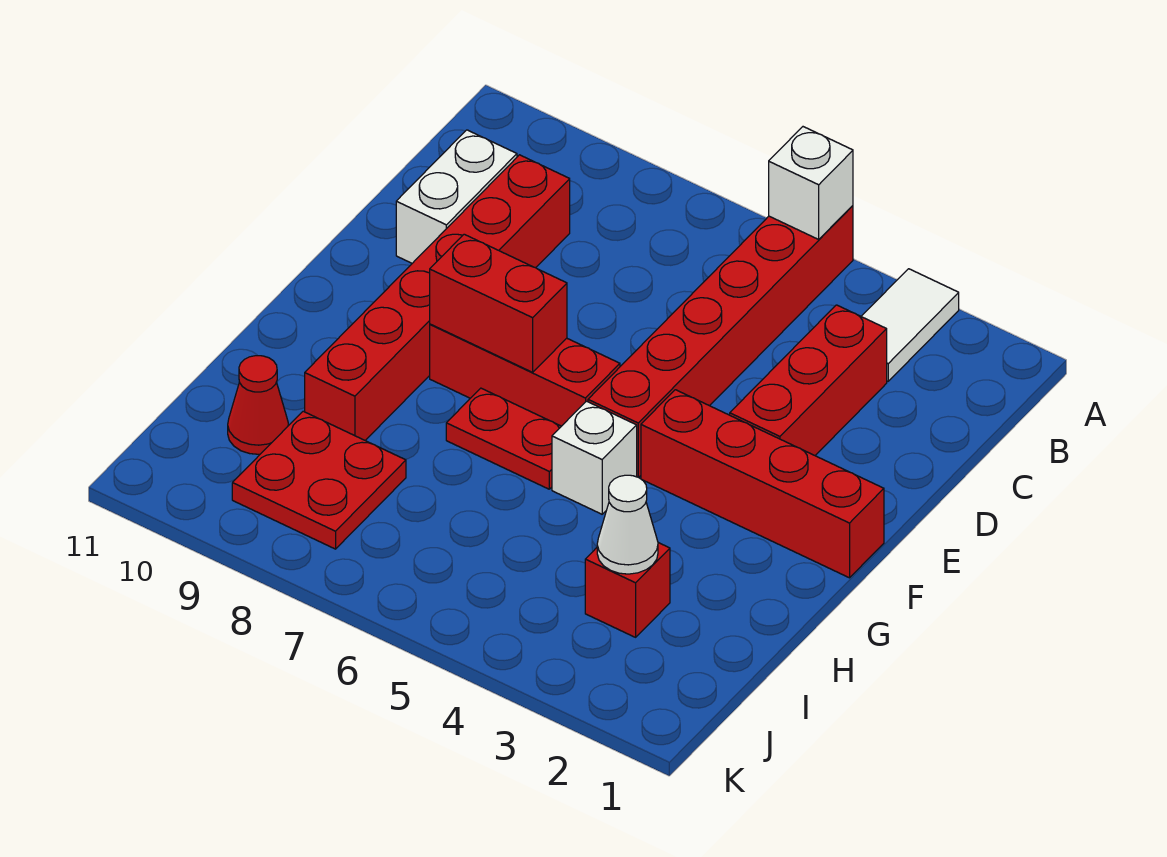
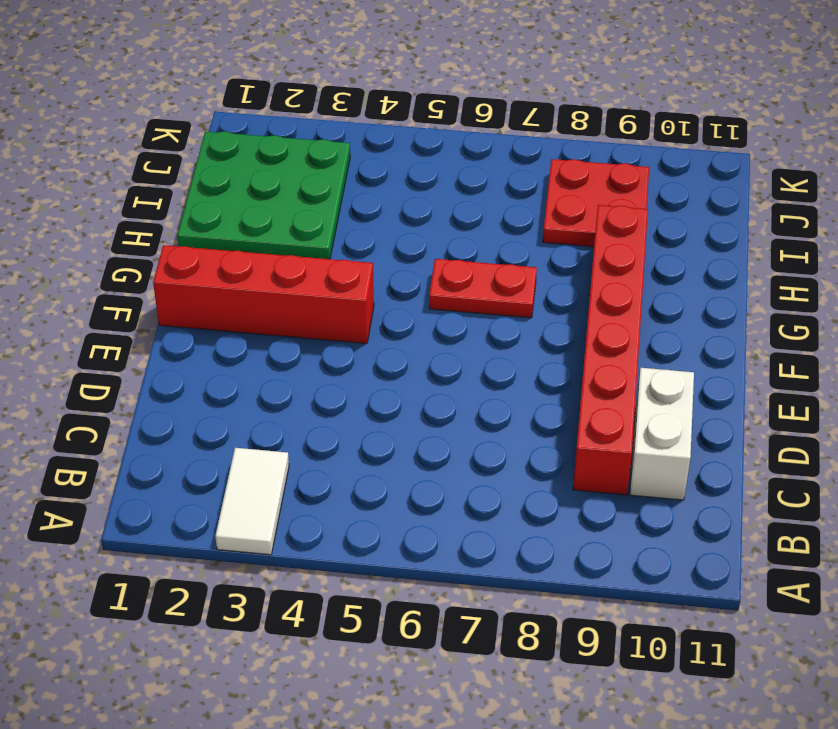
green plate H1:J3 level 1 -> red brick I3 level 1
none -> red brick A5:F5 level 1
none -> red brick C3:E3 level 1
none -> red brick F6:F8 level 1

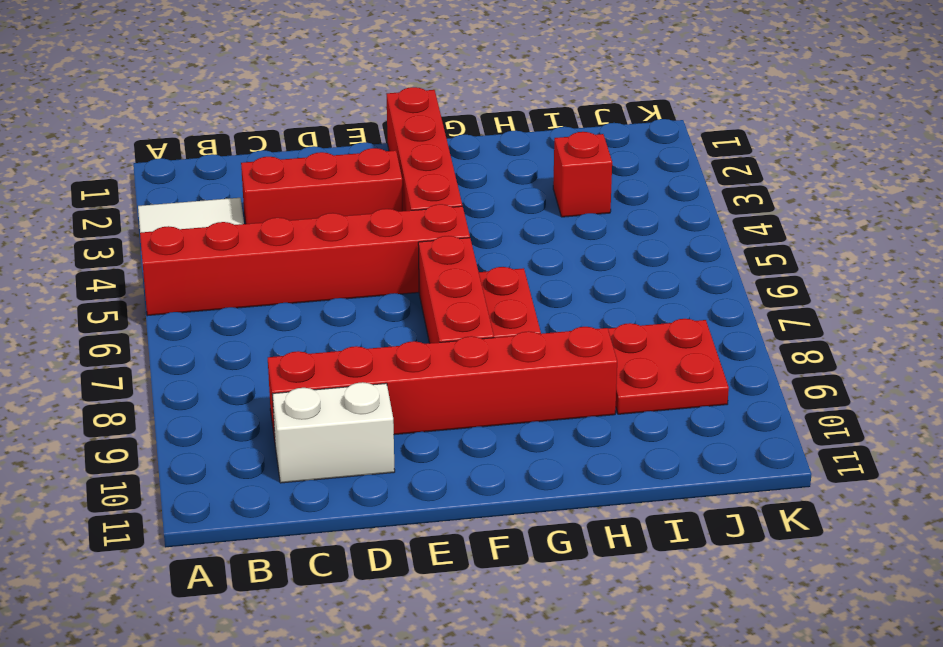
none -> white brick G5 level 1
none -> red cone I10 level 1
none -> white brick A5 level 2

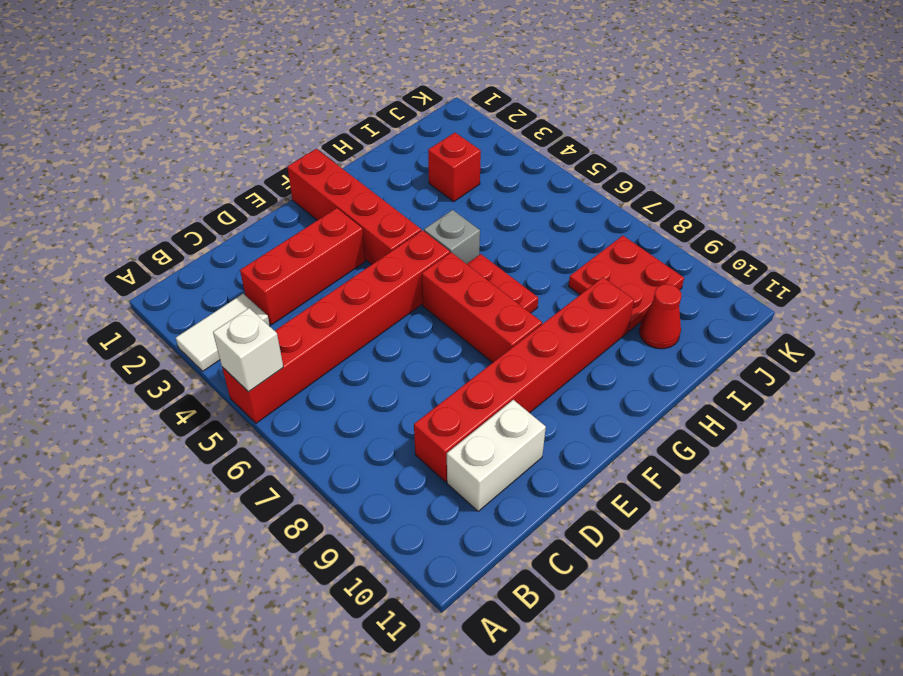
grey brick G5 level 1 -> white brick G5 level 1
none -> red brick F7:F8 level 2
none -> white cone I3 level 2

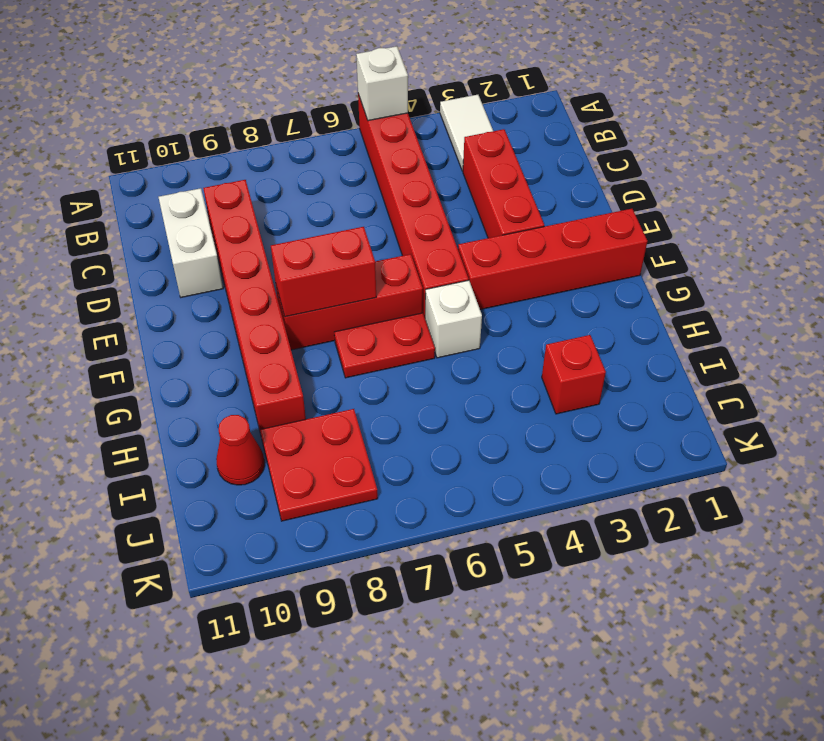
none -> white cone I3 level 2

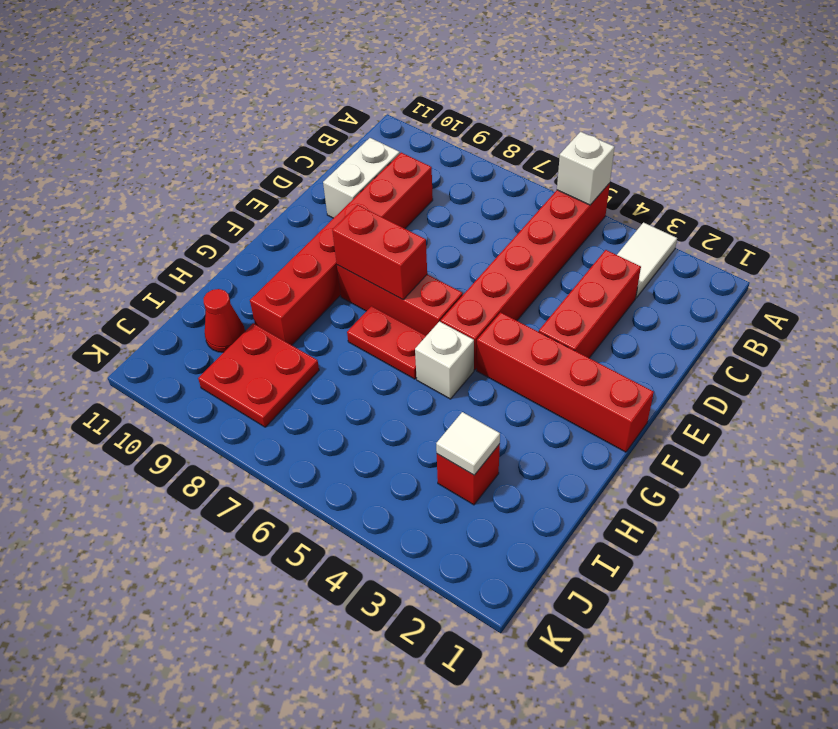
white tile I3 level 2 -> white cone I3 level 2

